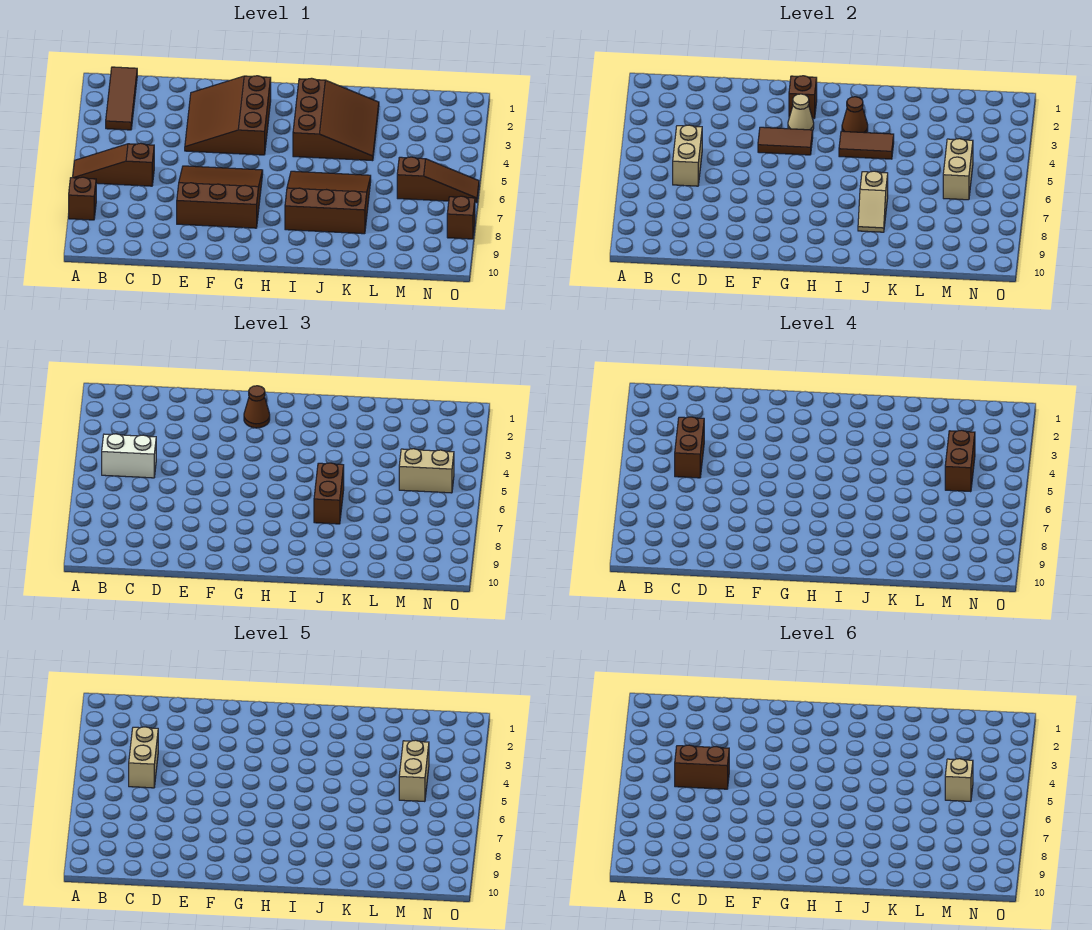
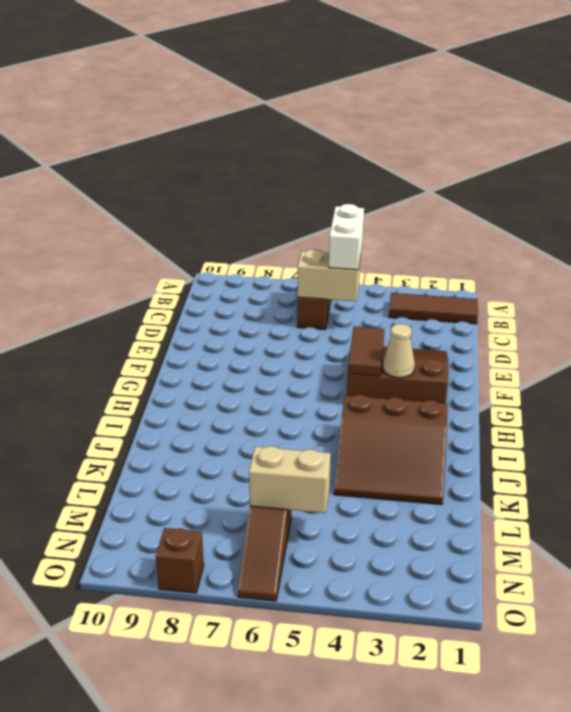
none -> brown brick A8 level 1
none -> brown slope E6:G8 level 1 top 8
none -> brown slope I6:K8 level 1 top 8

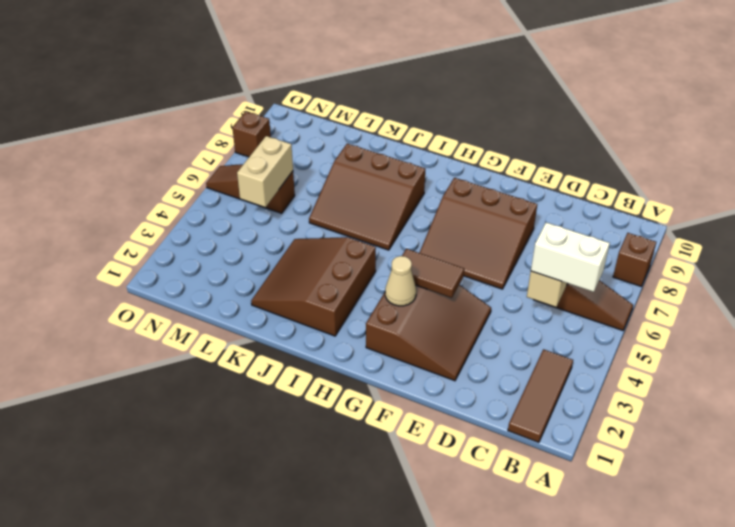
none -> brown brick G2 level 2
none -> brown cone I3 level 2
none -> brown tile I4:J4 level 2

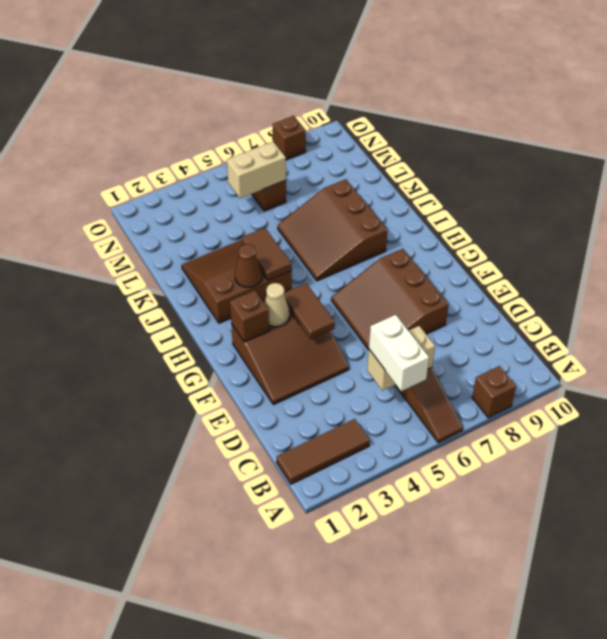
none -> tan slope J7:J8 level 2 top 7
none -> brown cone G2 level 3
none -> brown brick J6:J7 level 3

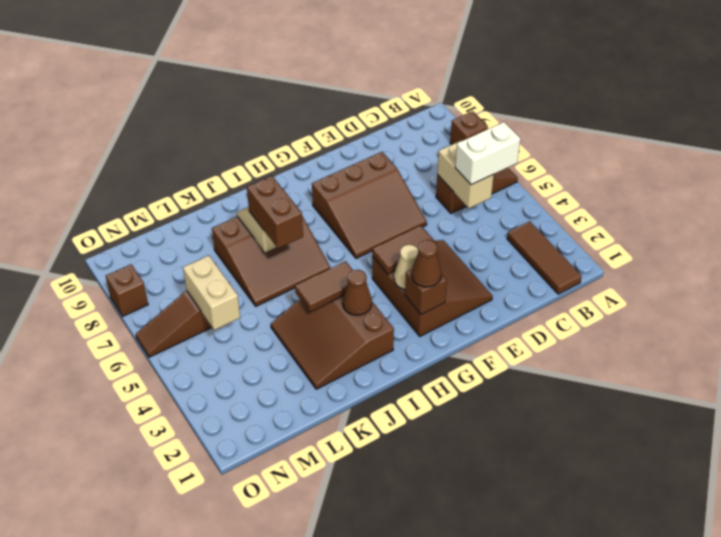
none -> tan brick M5:N5 level 3
none -> brown brick C4:C5 level 4
none -> brown brick M4:M5 level 4

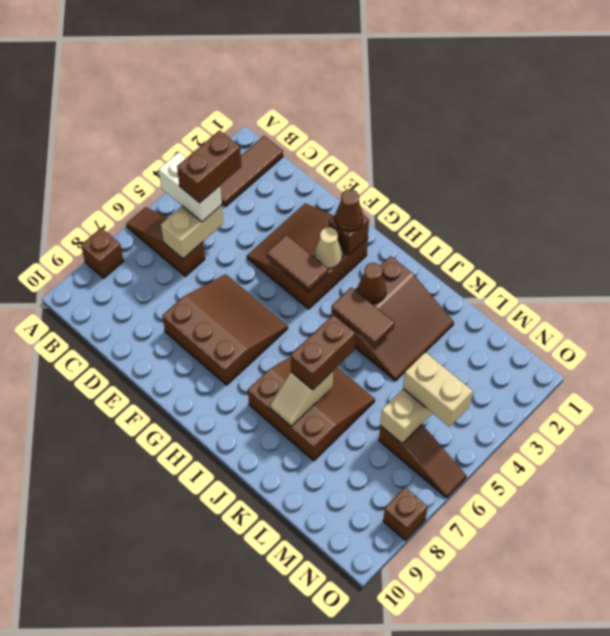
none -> brown brick M4:M5 level 4
none -> tan brick C4:C5 level 5
none -> tan brick M4:M5 level 5

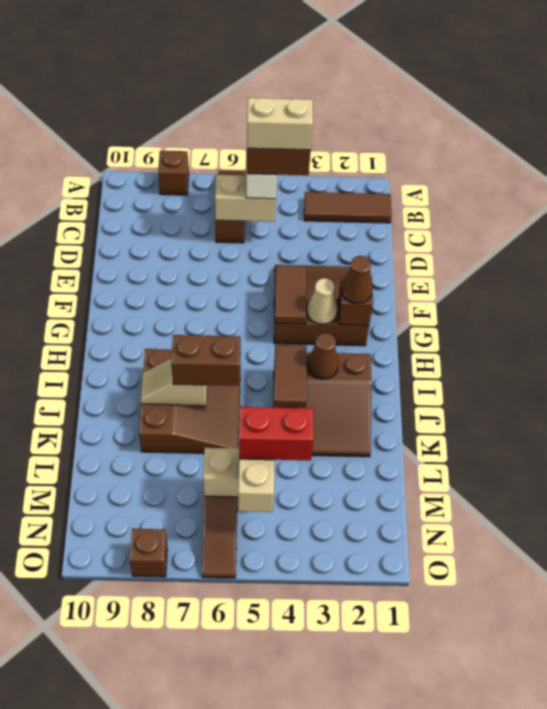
red brick M4:M5 level 4 -> brown brick M4:M5 level 4
none -> brown slope E6:G8 level 1 top 8
none -> tan brick M4:M5 level 5
none -> brown brick C5:D5 level 6

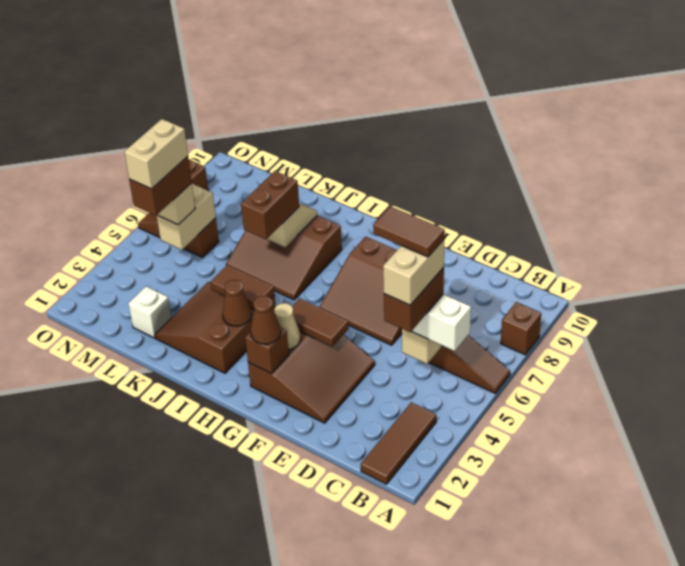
brown tile C5:D5 level 6 -> brown brick C5:D5 level 6
white brick L2 level 1 -> none
none -> tan brick M5 level 6

